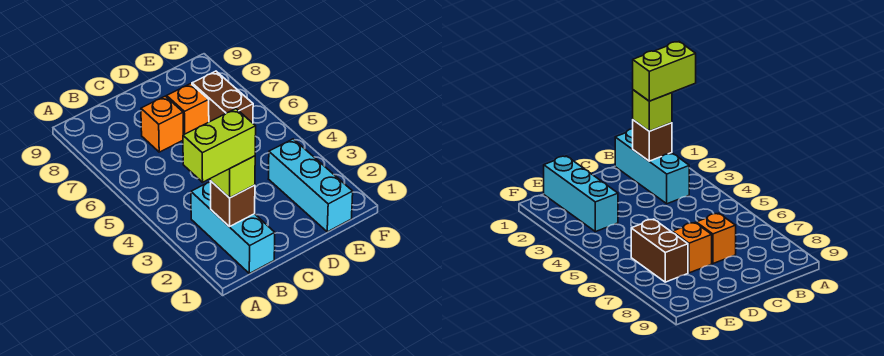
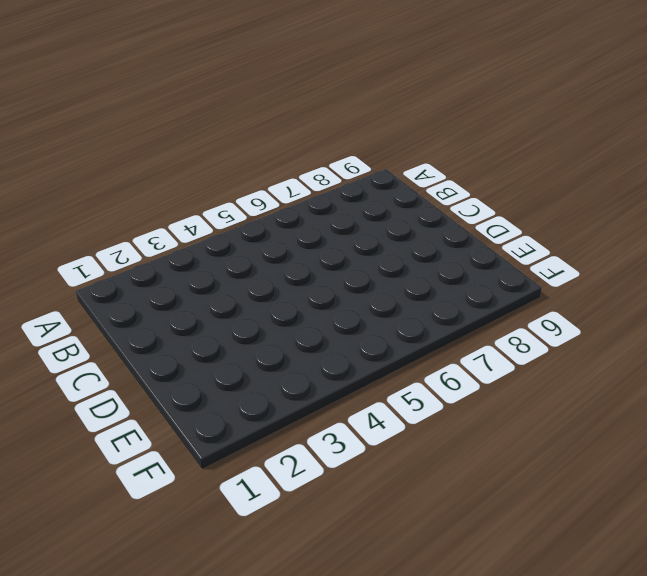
none -> cyan brick B1:B3 level 1
none -> orange brick C7 level 1

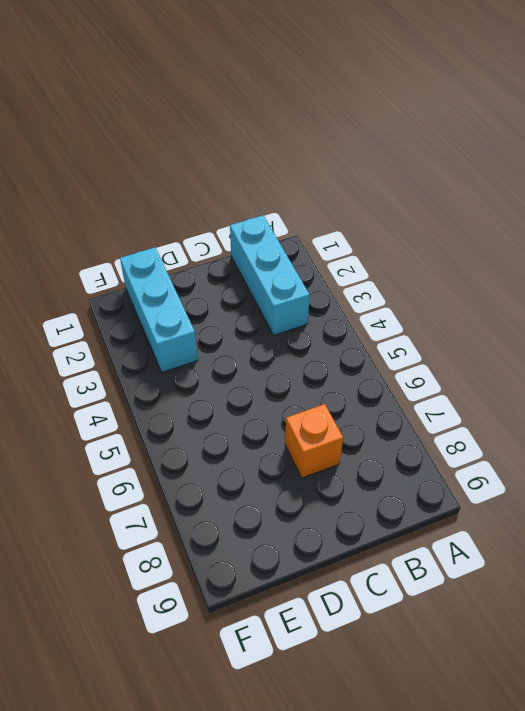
none -> orange brick D7 level 1
none -> brown brick E6:E7 level 1

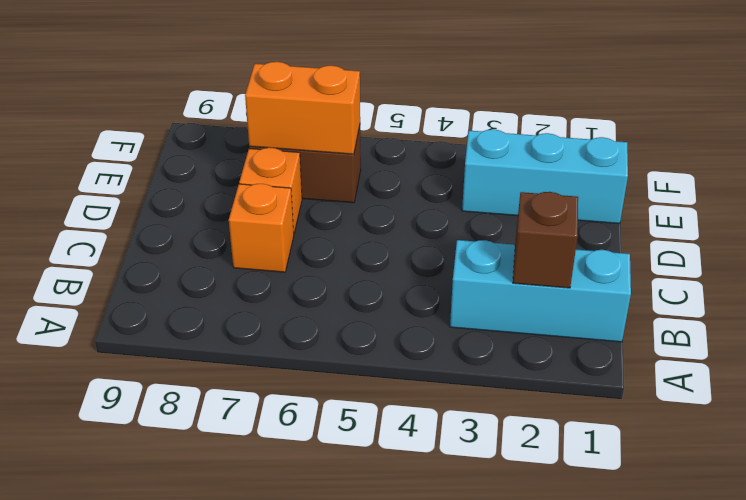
orange brick E6:E7 level 2 -> none
none -> lime brick B2 level 3
none -> lime brick A2:B2 level 4

